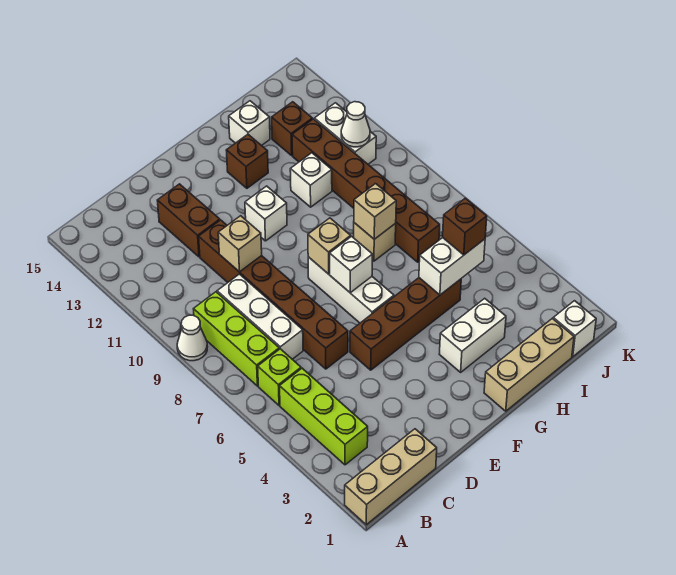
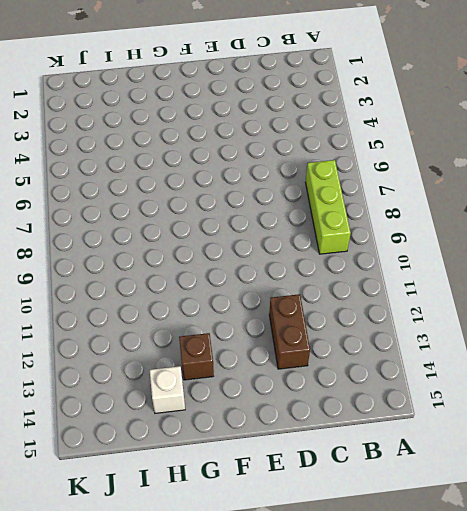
none -> tan brick A1:C1 level 1
none -> white cone A9 level 1
none -> lime brick B3:B5 level 1

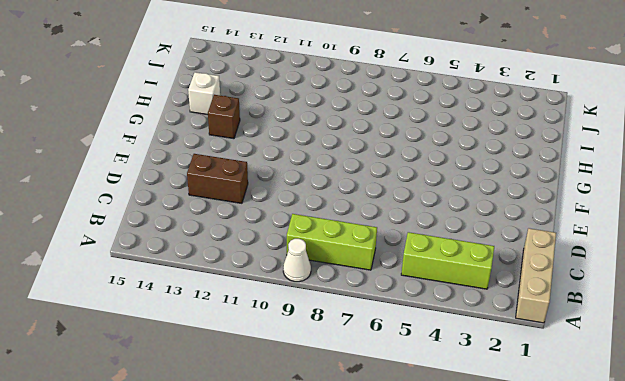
none -> lime brick B6 level 1
none -> white brick C7:C9 level 1
none -> brown brick D6:D11 level 1

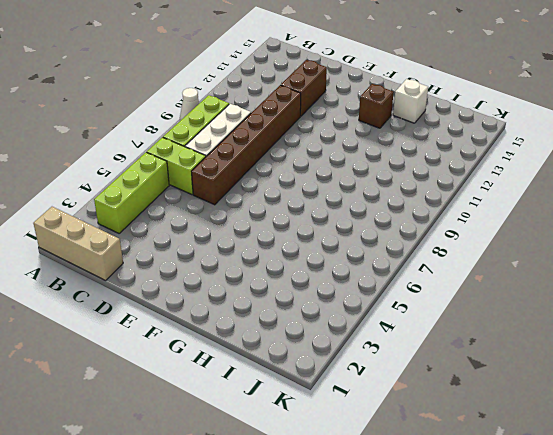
lime brick B6:C6 level 1 -> lime brick B6 level 1
none -> brown brick E5:H5 level 1
none -> white brick F6:F8 level 1
none -> white brick F11 level 1

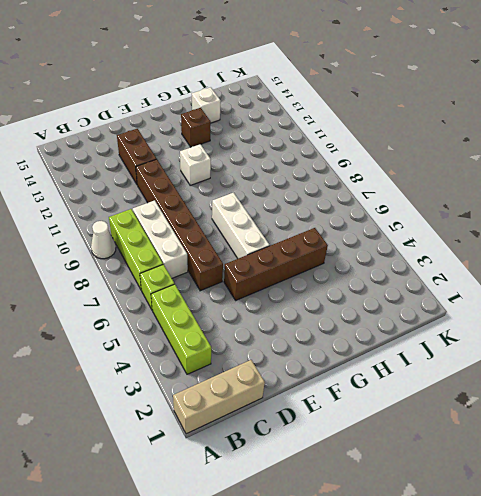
none -> tan brick G1:I1 level 1
none -> white brick G3:H3 level 1
none -> tan brick H8 level 1

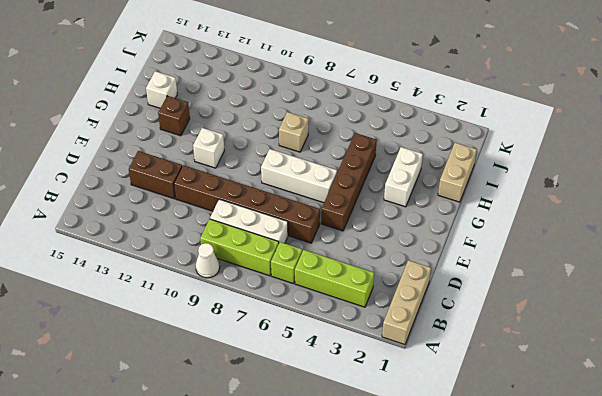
tan brick H1:I1 level 1 -> tan brick G1:I1 level 1
none -> white brick H11 level 1
none -> brown brick I7:I12 level 1
none -> brown brick I13 level 1

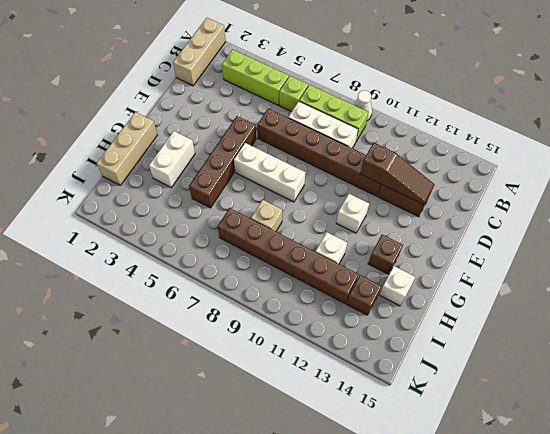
brown slope D11:D13 level 2 top 11 -> none
none -> white brick J1 level 1
none -> white brick J11:J12 level 1
none -> tan brick D10 level 2

